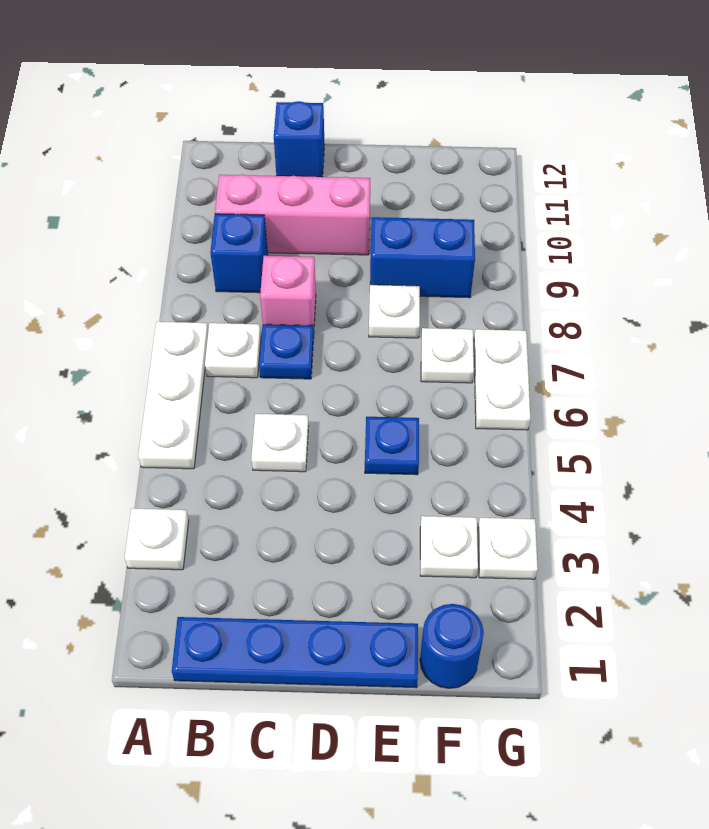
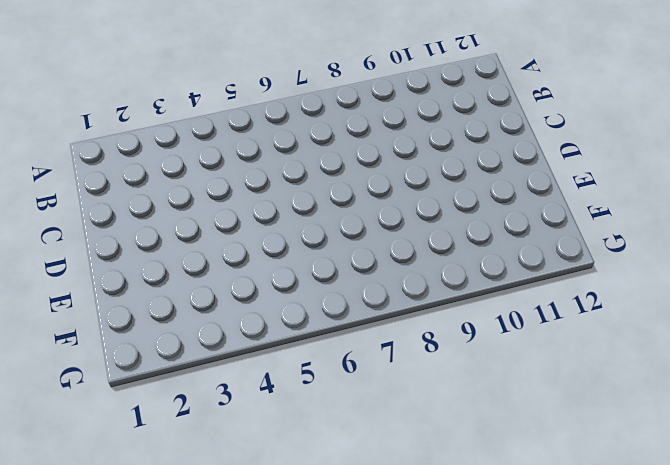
none -> white plate A3 level 1
none -> white plate A5:A7 level 1
none -> blue plate B1:E1 level 1

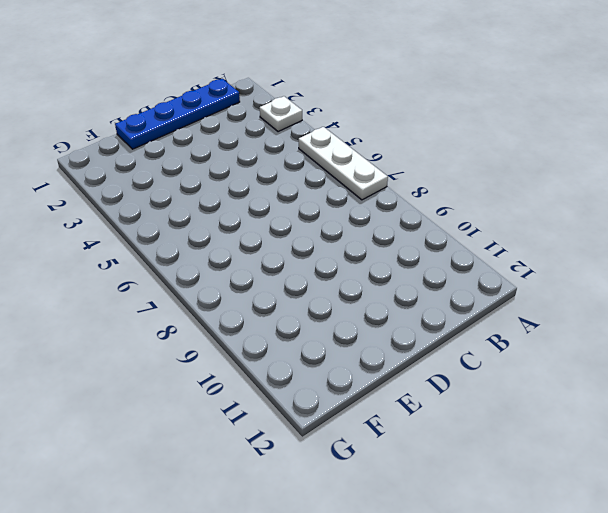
none -> white plate B7 level 1
none -> blue brick B9 level 1
none -> pink brick B10:D10 level 1

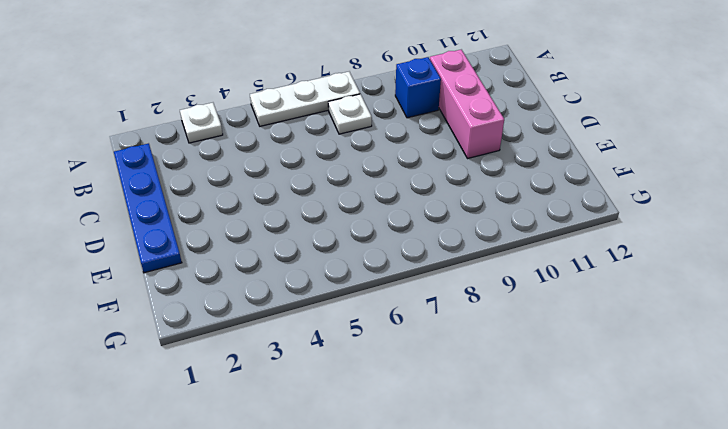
none -> white plate C5 level 1
none -> blue plate C7 level 1
none -> pink brick C8 level 1

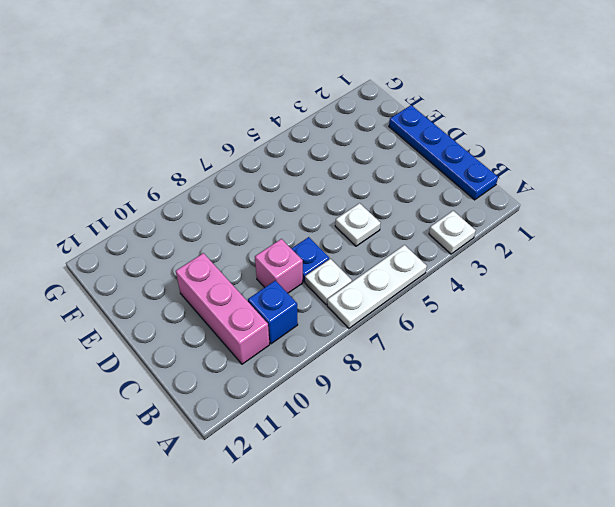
none -> blue brick C12 level 1
none -> blue plate E5 level 1
none -> white plate E8 level 1

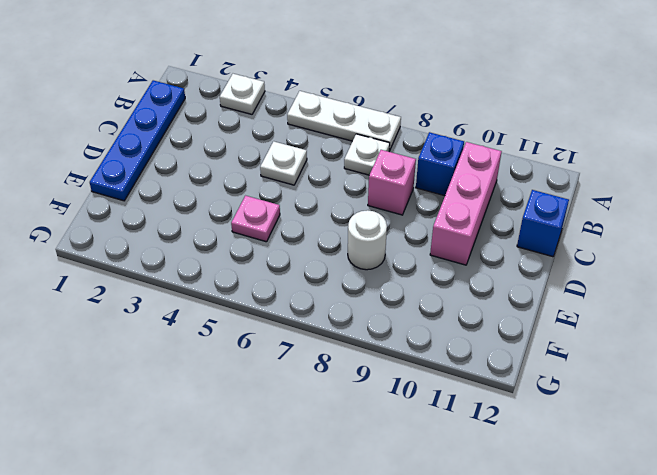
pink plate E5 level 1 -> blue plate E5 level 1
white round brick E8 level 1 -> white plate E8 level 1
none -> blue plate C7 level 1
none -> blue brick E9:F9 level 1
none -> blue round brick F1 level 1

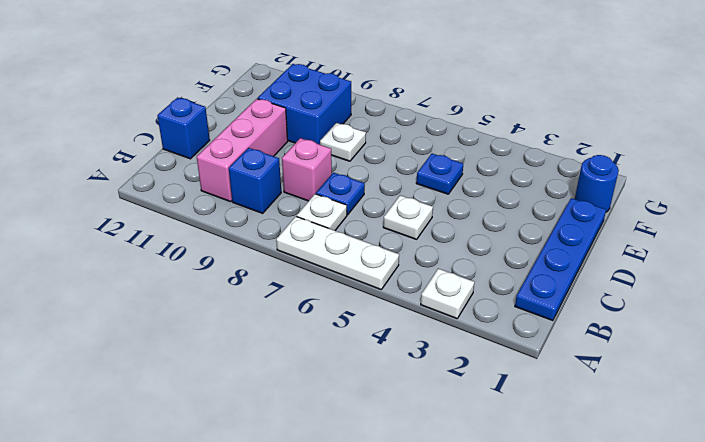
blue brick E9:F10 level 1 -> blue brick E9:F9 level 1
none -> white plate F3 level 1
none -> white plate F7 level 1
none -> white plate G3 level 1

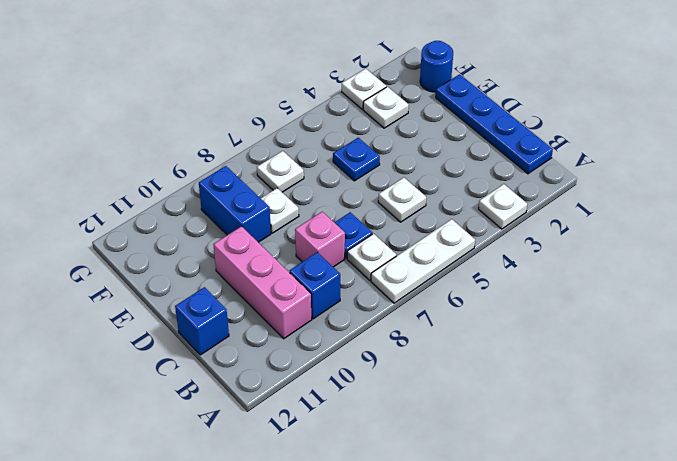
none -> white plate G6:G7 level 1

